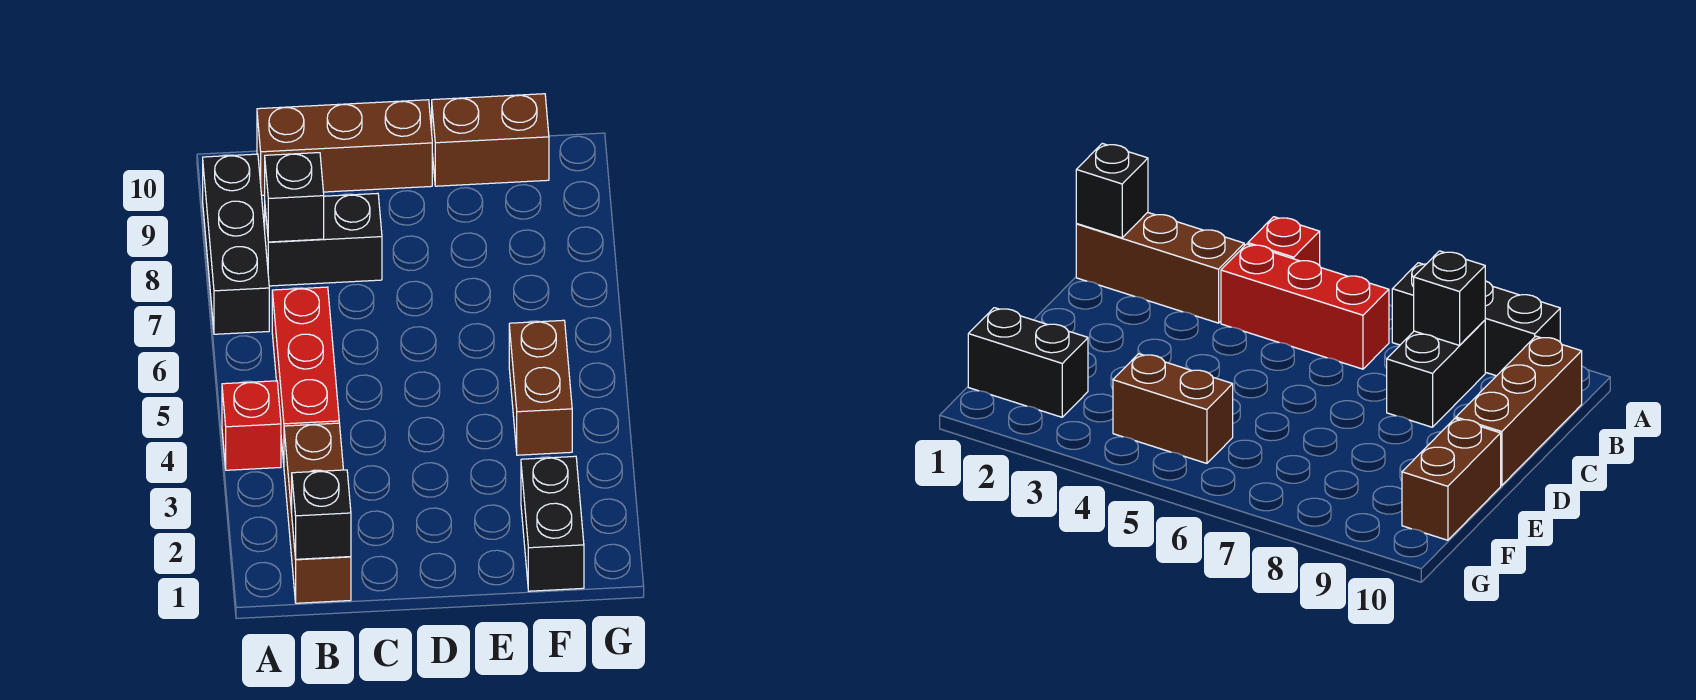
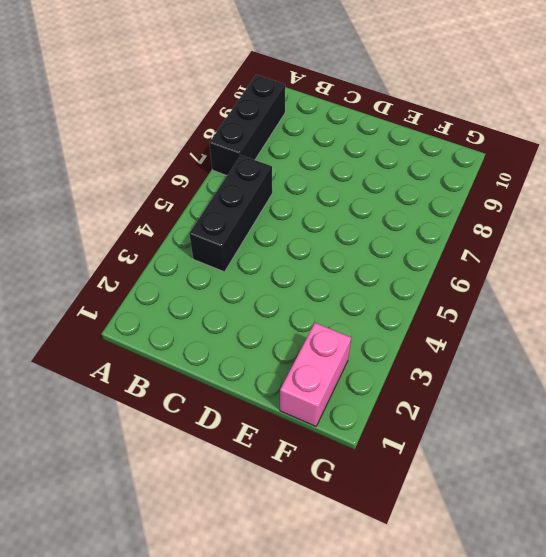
black brick B4:B6 level 1 -> red brick B4:B6 level 1
pink brick F1:F2 level 1 -> black brick F1:F2 level 1
none -> red brick A4 level 1
none -> brown brick B1:B3 level 1

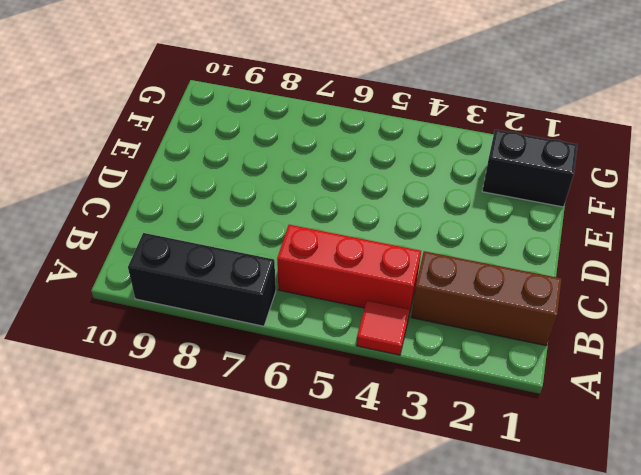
red tile A4 level 1 -> red brick A4 level 1
none -> black brick B8:C8 level 1
none -> brown brick B10:D10 level 1

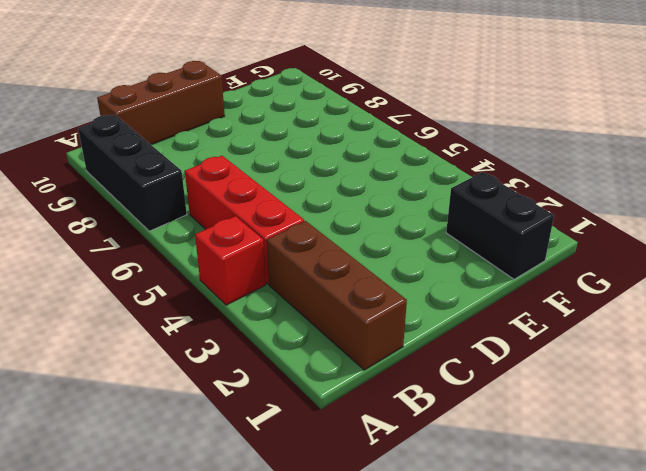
none -> black brick B8:C8 level 1
none -> brown brick E10:F10 level 1

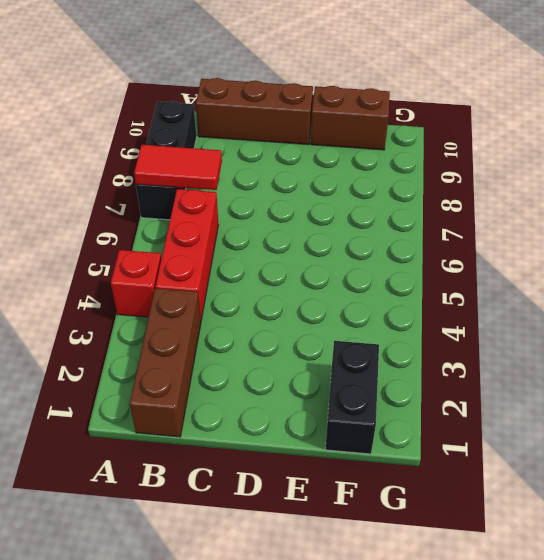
red tile A7:B7 level 2 -> none
none -> black brick B8:C8 level 1
none -> brown brick F4:F5 level 1

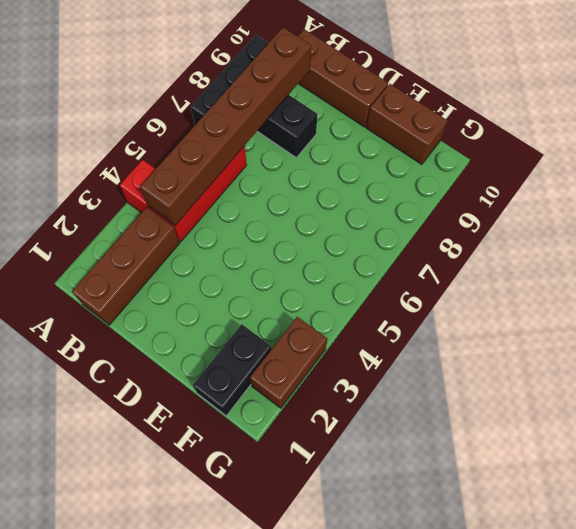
brown brick B4:B9 level 2 -> black brick B8 level 2
brown brick G2:G3 level 1 -> brown brick F4:F5 level 1
none -> black brick B1 level 2

